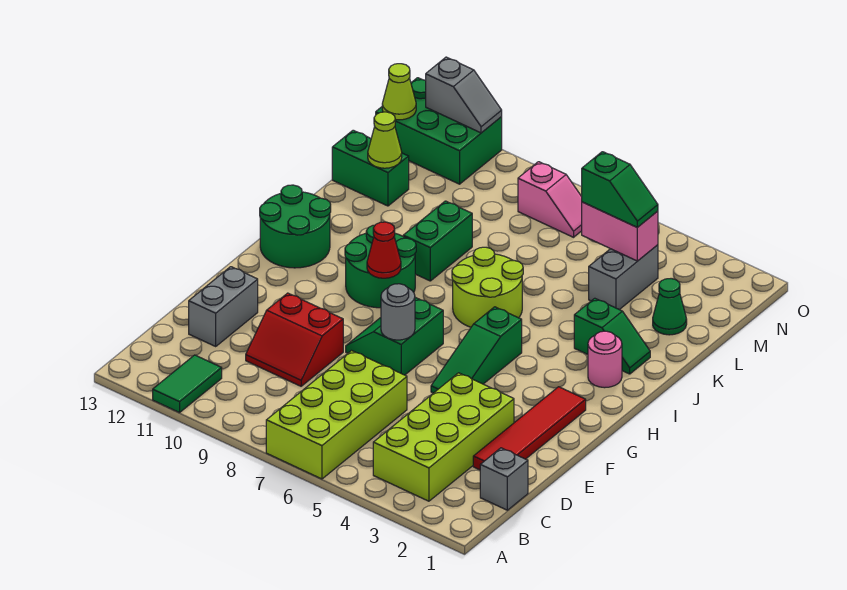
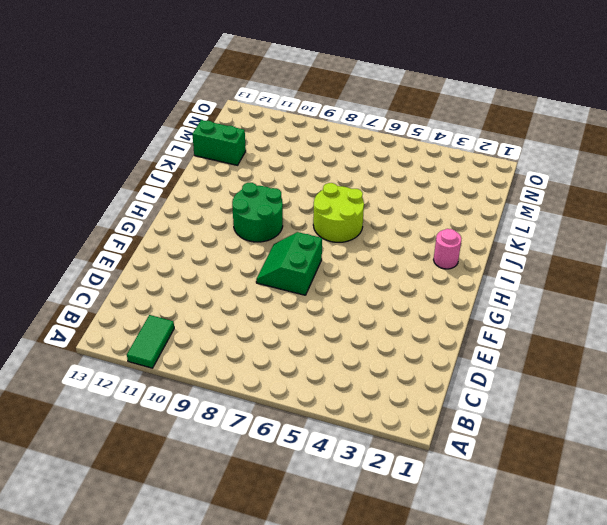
none -> lime brick A6:D7 level 1
none -> lime brick B3:E4 level 1
none -> grey brick C1 level 1

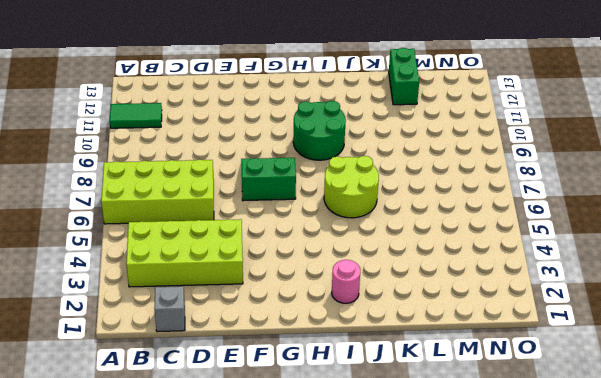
none -> red tile D2:G2 level 1
none -> red slope D9:E10 level 1 top E
none -> grey brick D12:E12 level 1

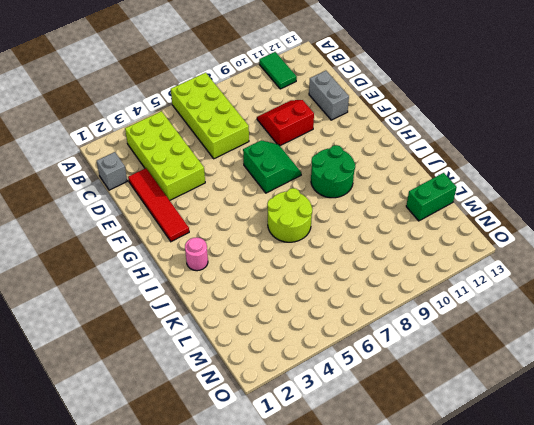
none -> green slope F5:H5 level 1 top H
none -> green round brick H12:I13 level 1
none -> green slope J2:J3 level 1 top 3

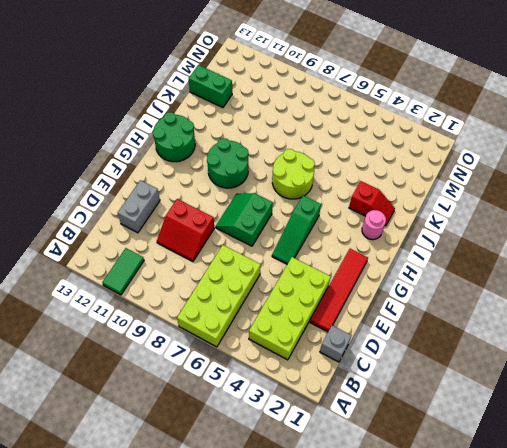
red slope J2:J3 level 1 top 3 -> green slope J2:J3 level 1 top 3
none -> green brick J9:K9 level 1
none -> green cone L2 level 1
none -> grey brick L4:M4 level 1

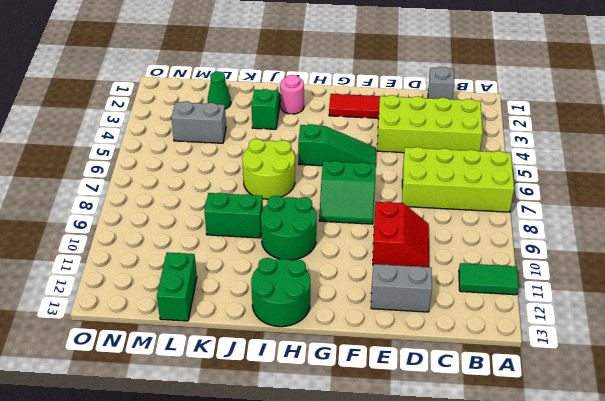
none -> pink slope N7:N8 level 1 top 8
none -> green brick N11:O13 level 1
none -> grey round brick F7 level 2

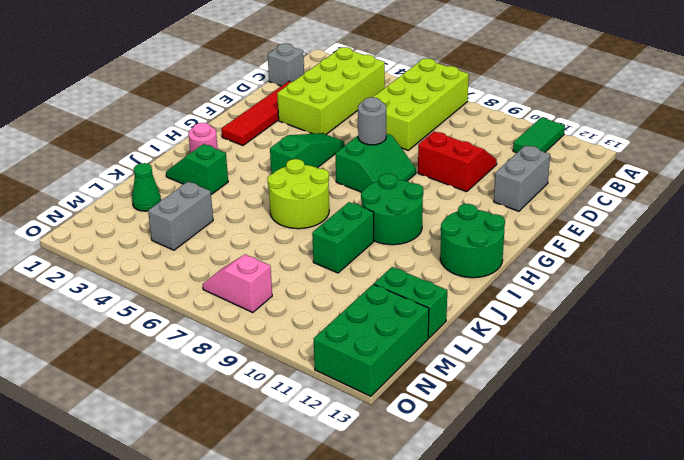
green brick M12:O13 level 1 -> green brick N11:O13 level 1
none -> red cone H9 level 2
none -> lime cone L12 level 2
none -> pink brick M4:M5 level 2

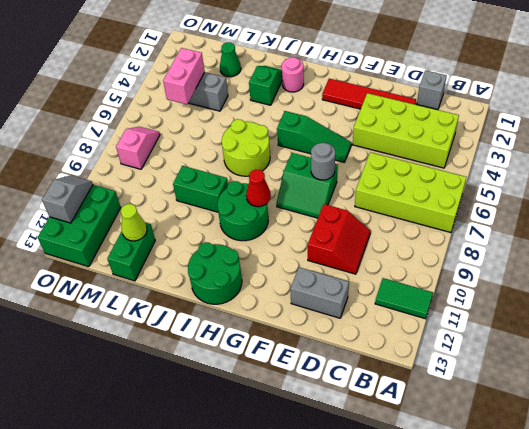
none -> lime cone N13 level 2
none -> green slope M4:M5 level 3 top 5

